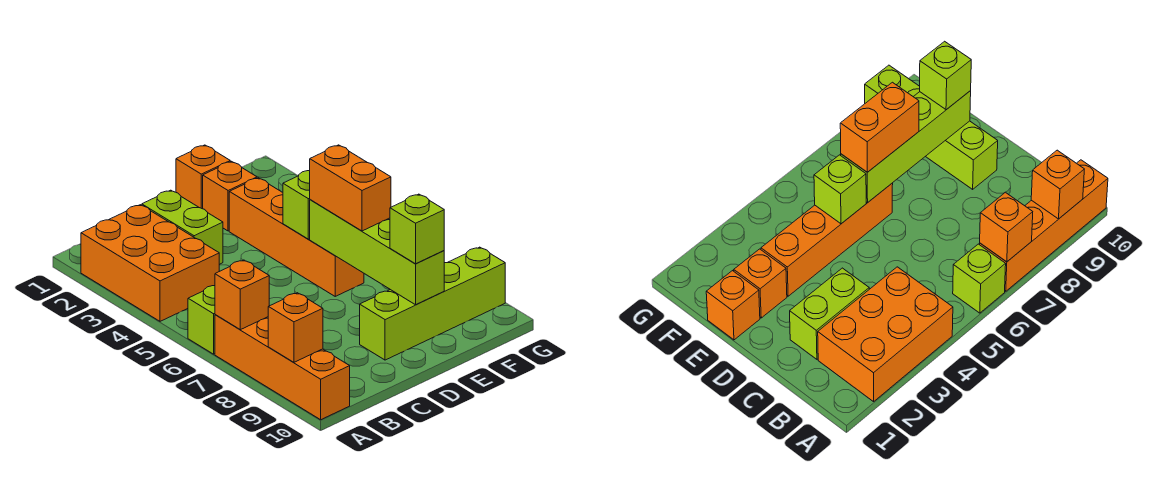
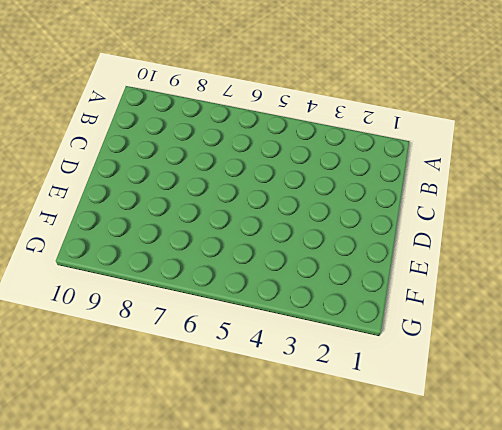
none -> orange brick A2:B4 level 1
none -> lime brick A6 level 1
none -> orange brick A7:A10 level 1

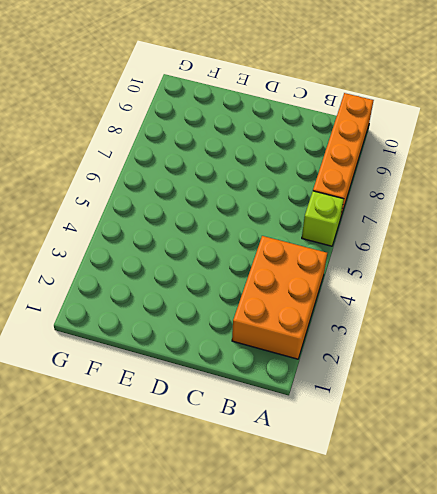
none -> lime brick C2:C3 level 1
none -> lime brick D9:G9 level 1
none -> orange brick E1 level 1

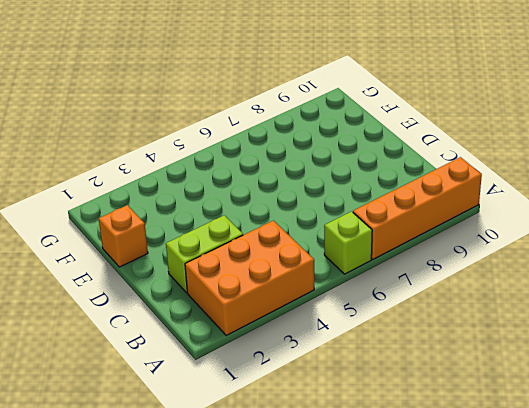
none -> lime brick D9:G9 level 1
none -> orange brick E2 level 1
none -> orange brick E3:E6 level 1

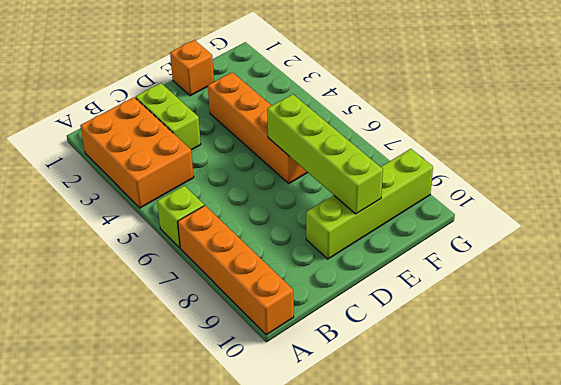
none -> orange brick E2 level 1
none -> orange brick A7 level 2
none -> orange brick A9 level 2

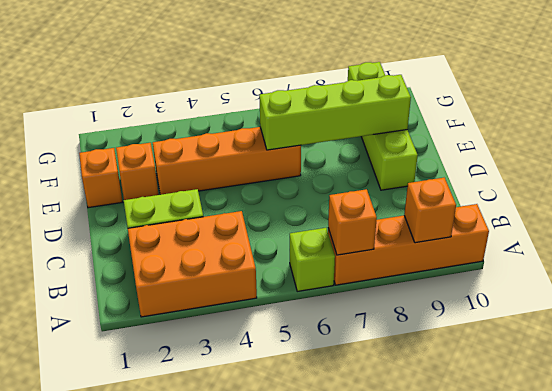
none -> lime brick E5 level 2
none -> orange brick E6:E7 level 3
none -> lime brick E9 level 3

